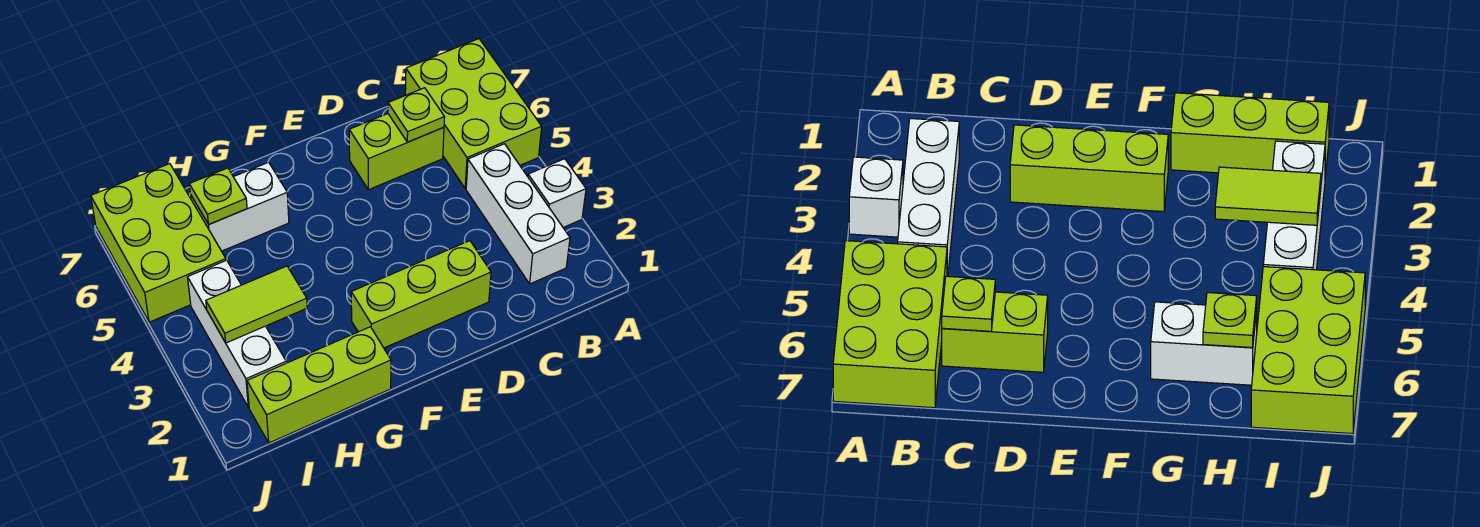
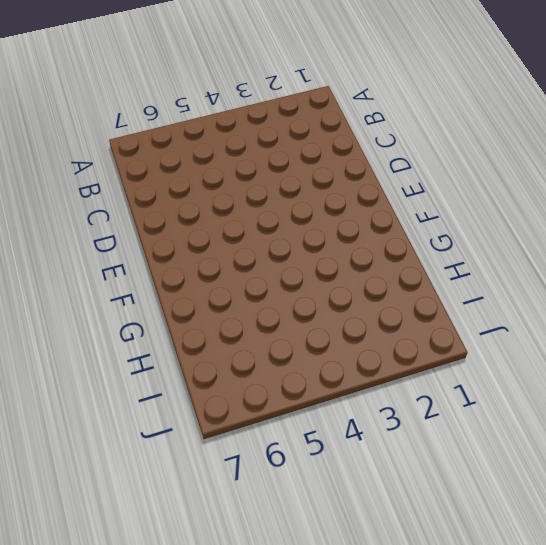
none -> white brick A3 level 1
none -> lime brick A5:B7 level 1
none -> white brick B2:B4 level 1

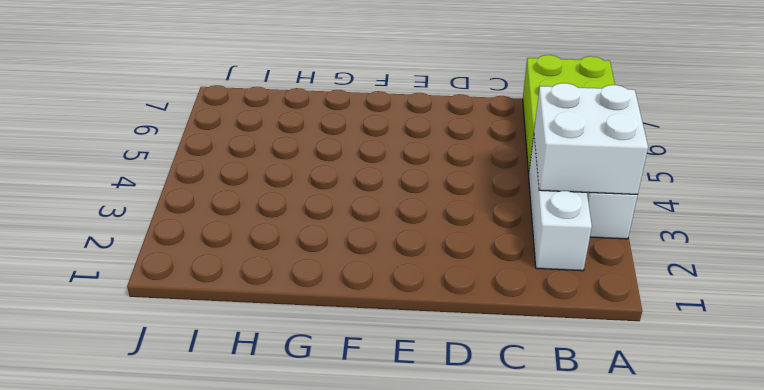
white brick A3:B4 level 2 -> none
none -> lime brick C6:D6 level 1
none -> lime brick D2:F2 level 1
none -> lime brick G1:I1 level 1

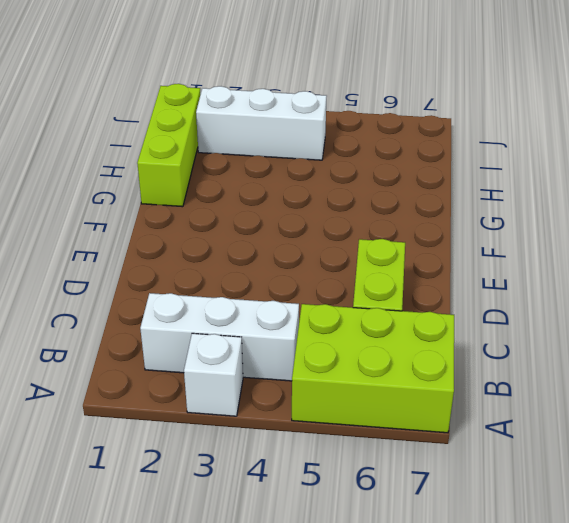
none -> lime brick D2:F2 level 1
none -> white brick G6:H6 level 1
none -> lime brick I5:J7 level 1

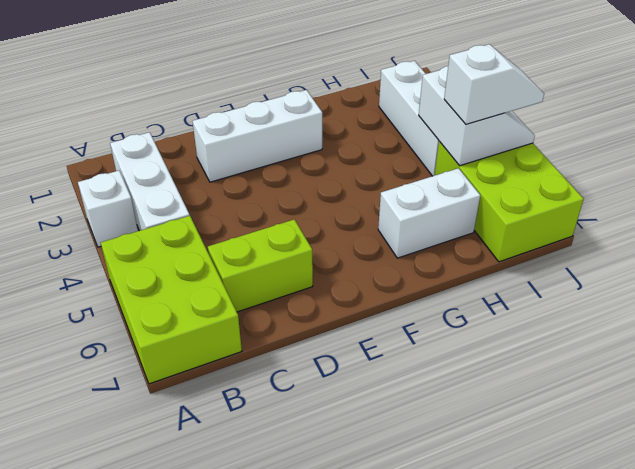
white brick D2:F2 level 1 -> lime brick D2:F2 level 1
white slope I4:J5 level 2 top I -> none
white slope I5:J5 level 3 top I -> none
none -> lime brick G1:I1 level 1
none -> lime plate C6 level 2
none -> lime tile H3:I3 level 2

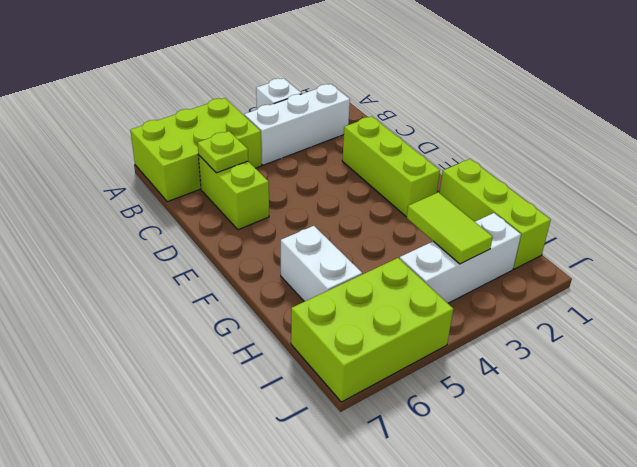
none -> lime plate H6 level 2

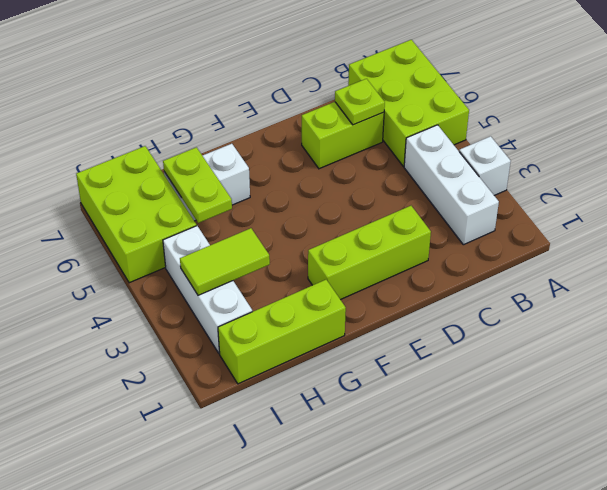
lime plate H5:H6 level 2 -> lime plate H6 level 2

